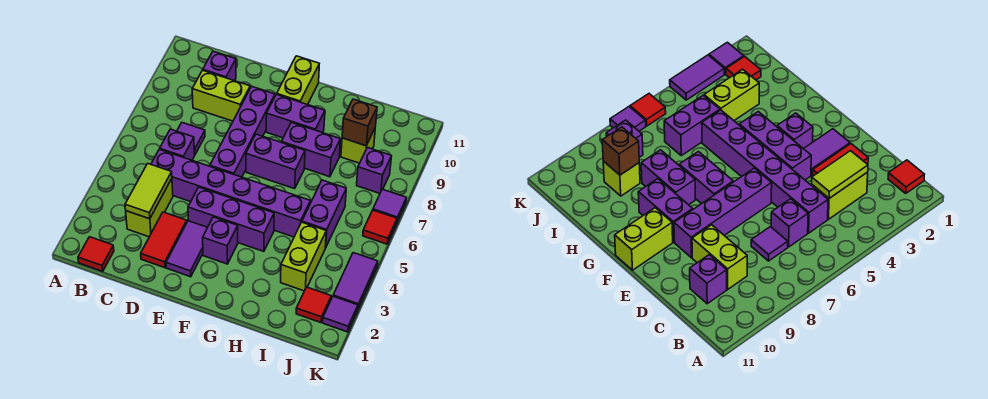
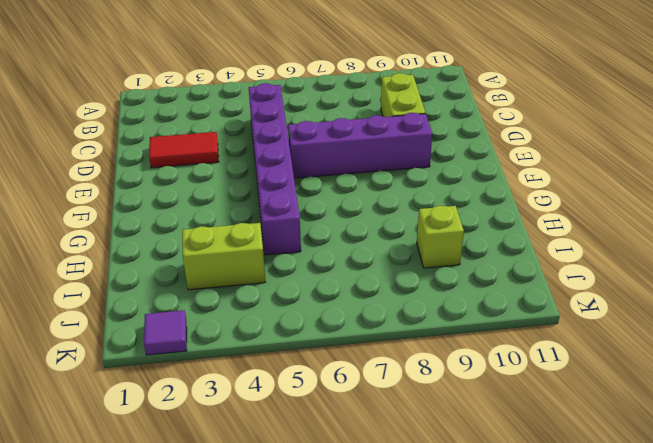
none -> red tile B1 level 1
none -> lime brick C3:C4 level 1
none -> purple brick C6 level 1

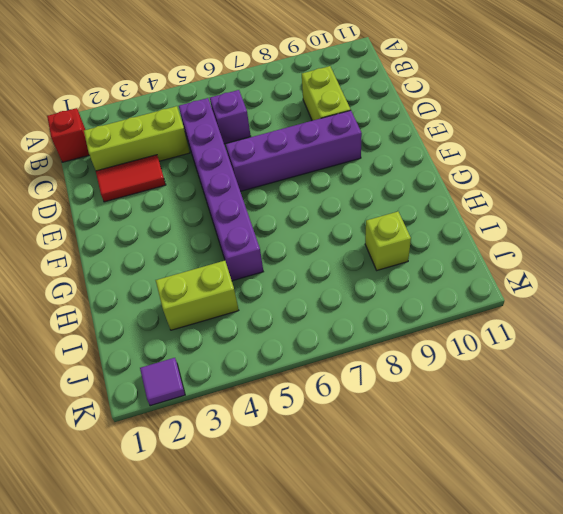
red brick B1 level 1 -> red tile B1 level 1
lime brick C2:C4 level 1 -> lime brick C3:C4 level 1
none -> purple tile C7 level 1
none -> purple brick C10 level 1
none -> purple tile E2:E3 level 1

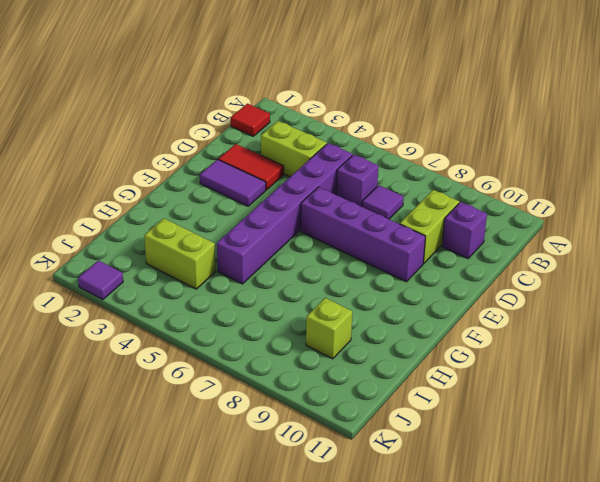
none -> purple brick E4:G4 level 1
none -> purple brick F3 level 1
none -> purple brick F7:G7 level 1

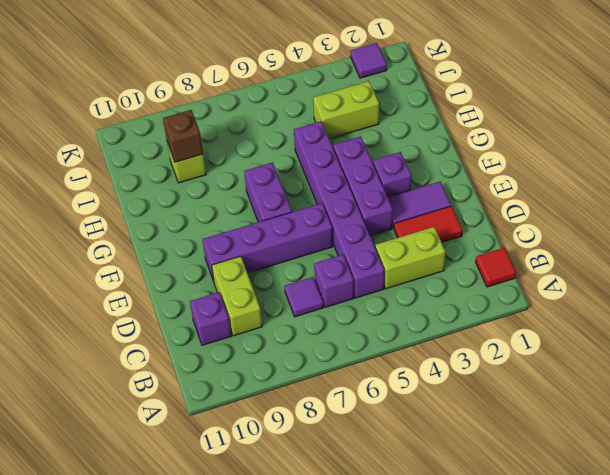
none -> purple brick F9:G9 level 1
none -> lime brick F10:F11 level 1
none -> purple brick G8:H8 level 1

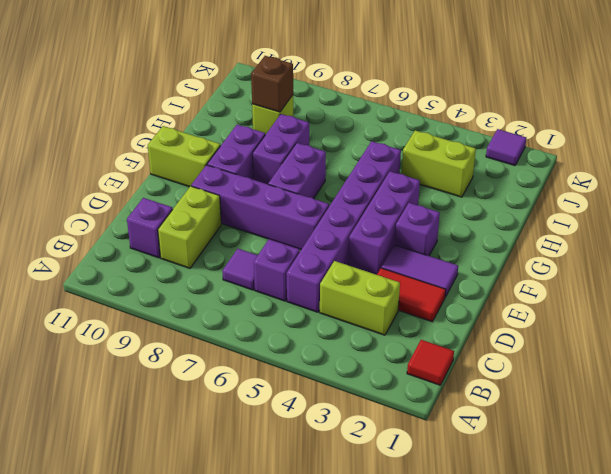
none -> purple brick I5:I6 level 1
none -> red tile J2 level 1
none -> purple brick J8 level 1

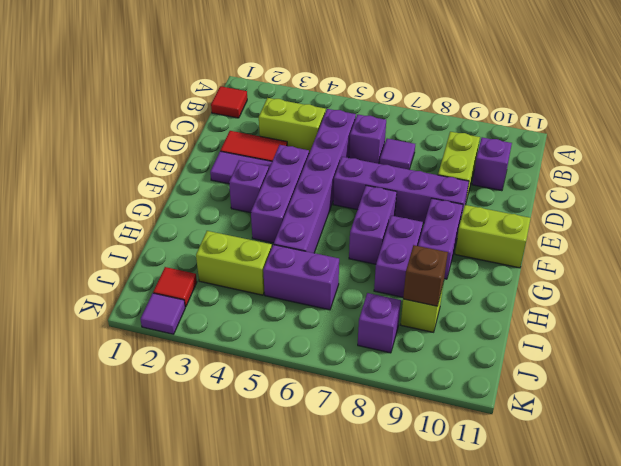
none -> purple tile K3:K4 level 1
none -> red tile K6 level 1
none -> purple tile K7 level 1

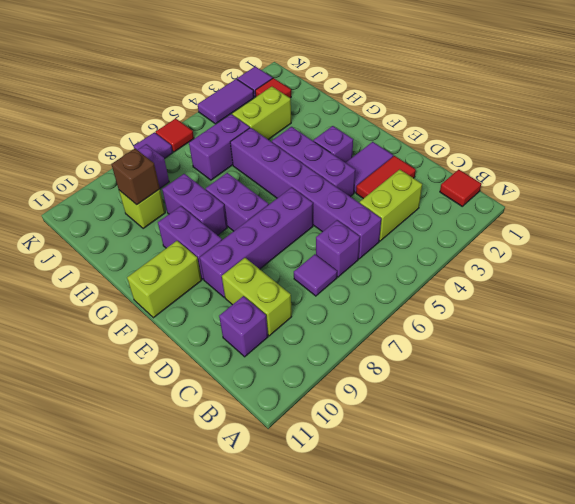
none -> lime tile C3:C4 level 2

